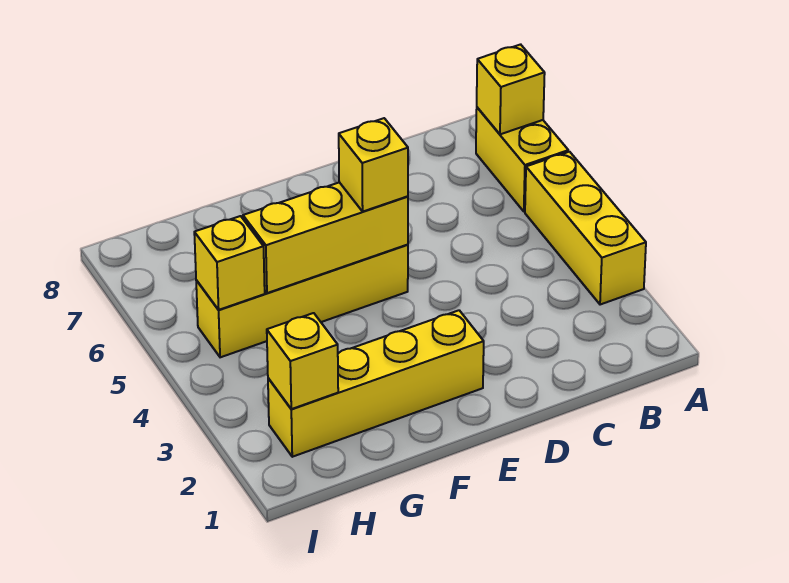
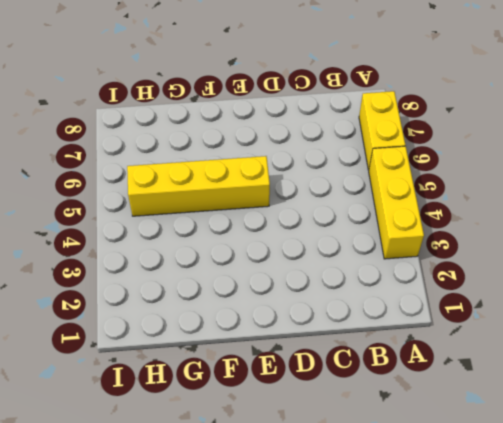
none -> yellow brick E2:H2 level 1
none -> yellow brick A7 level 2

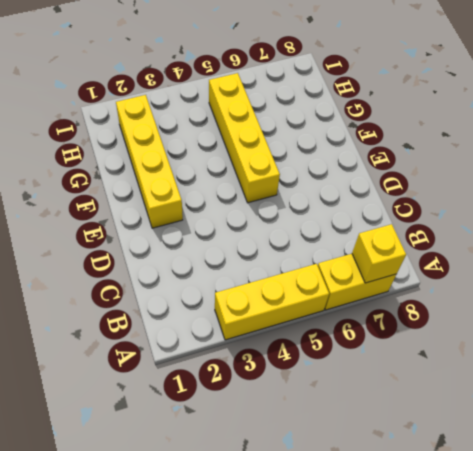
none -> yellow brick E5:G5 level 2
none -> yellow brick H2 level 2

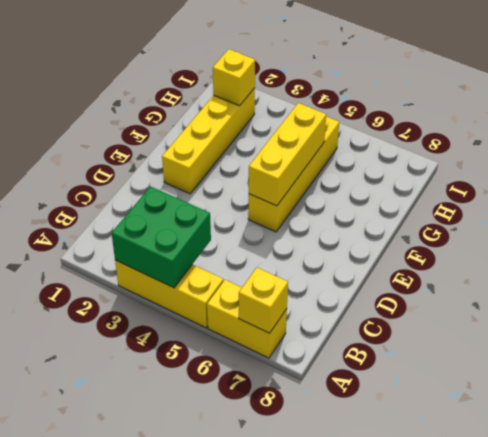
green brick A3:B4 level 2 -> none
none -> yellow brick H5 level 2
none -> yellow brick E5 level 3

